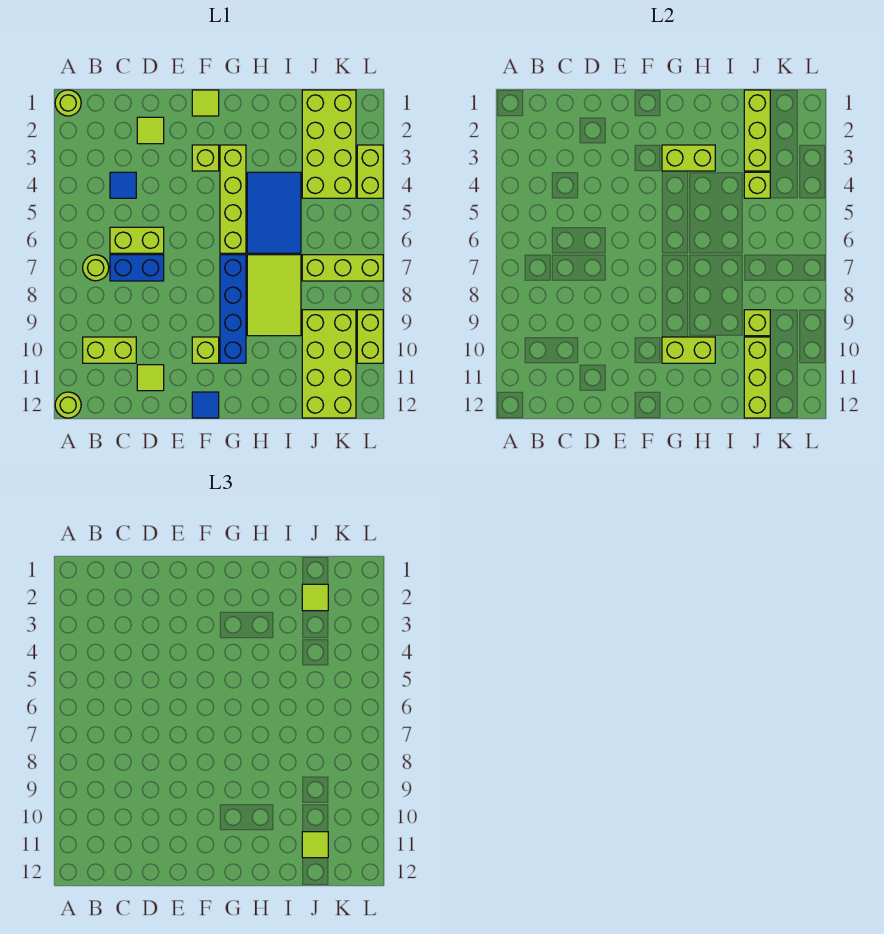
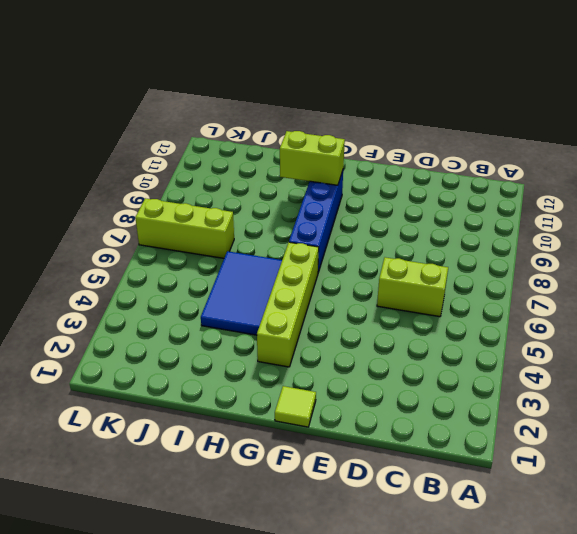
none -> lime round brick A1 level 1
none -> lime round brick A12 level 1
none -> lime round brick B7 level 1
none -> lime brick B10:C10 level 1

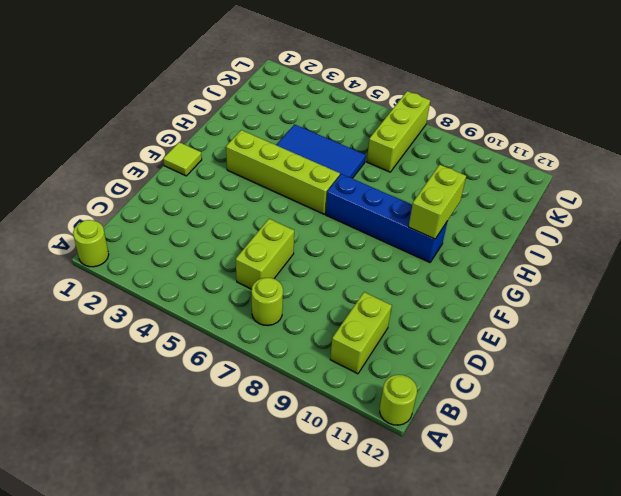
none -> blue tile C4 level 1
none -> blue brick C7:D7 level 1
none -> lime tile D2 level 1
none -> lime tile D11 level 1

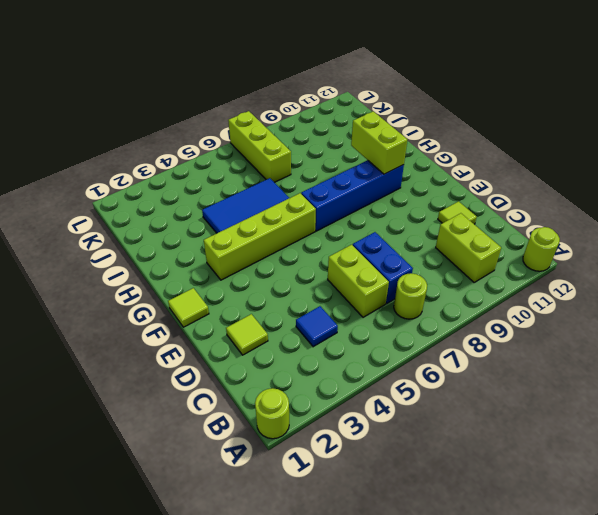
none -> lime brick F3 level 1
none -> lime brick F10 level 1
none -> blue tile F12 level 1
none -> lime tile H7:I9 level 1

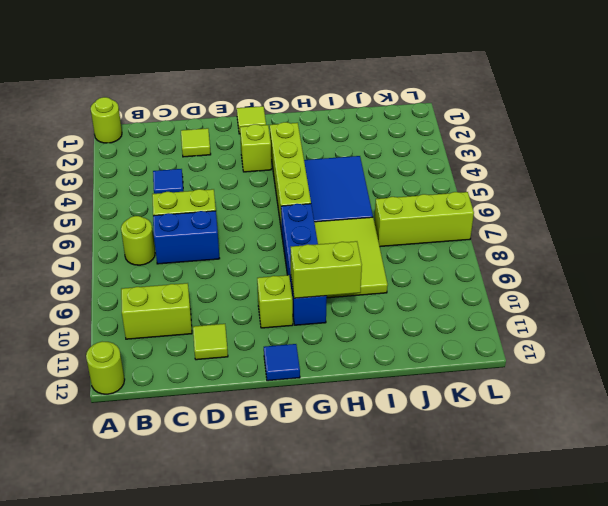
none -> lime brick J1:K4 level 1
none -> lime brick J9:K12 level 1
none -> lime brick L3:L4 level 1
none -> lime brick L9:L10 level 1

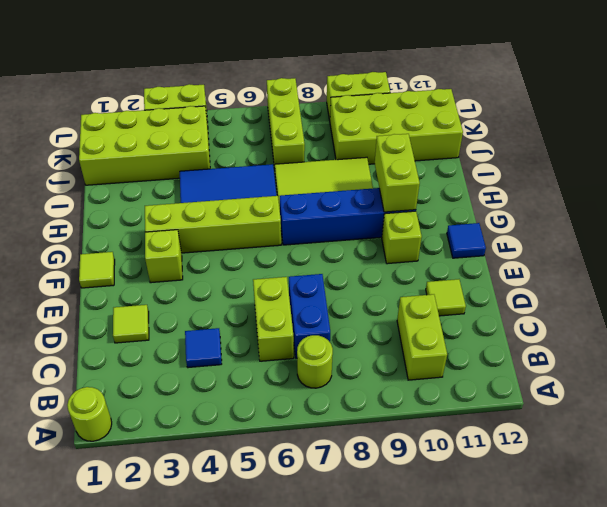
none -> lime round brick A12 level 1
none -> lime brick G3:H3 level 2
none -> lime brick J1:J3 level 2
none -> lime brick J4 level 2

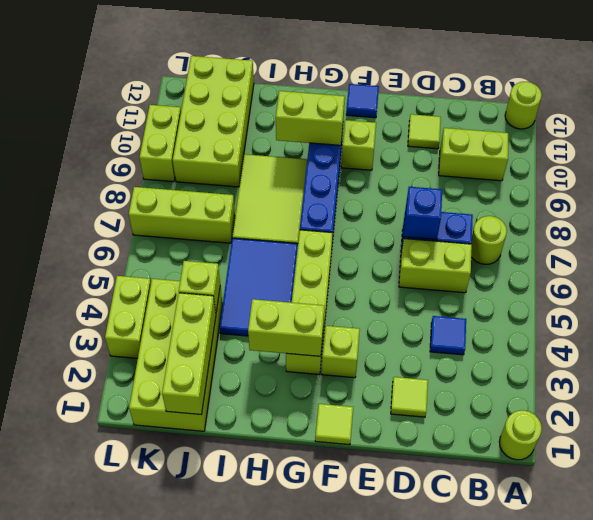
blue brick D7 level 2 -> none
none -> lime brick J9 level 2
none -> lime brick J10:J12 level 2
none -> lime tile J2 level 3
none -> lime tile J11 level 3

